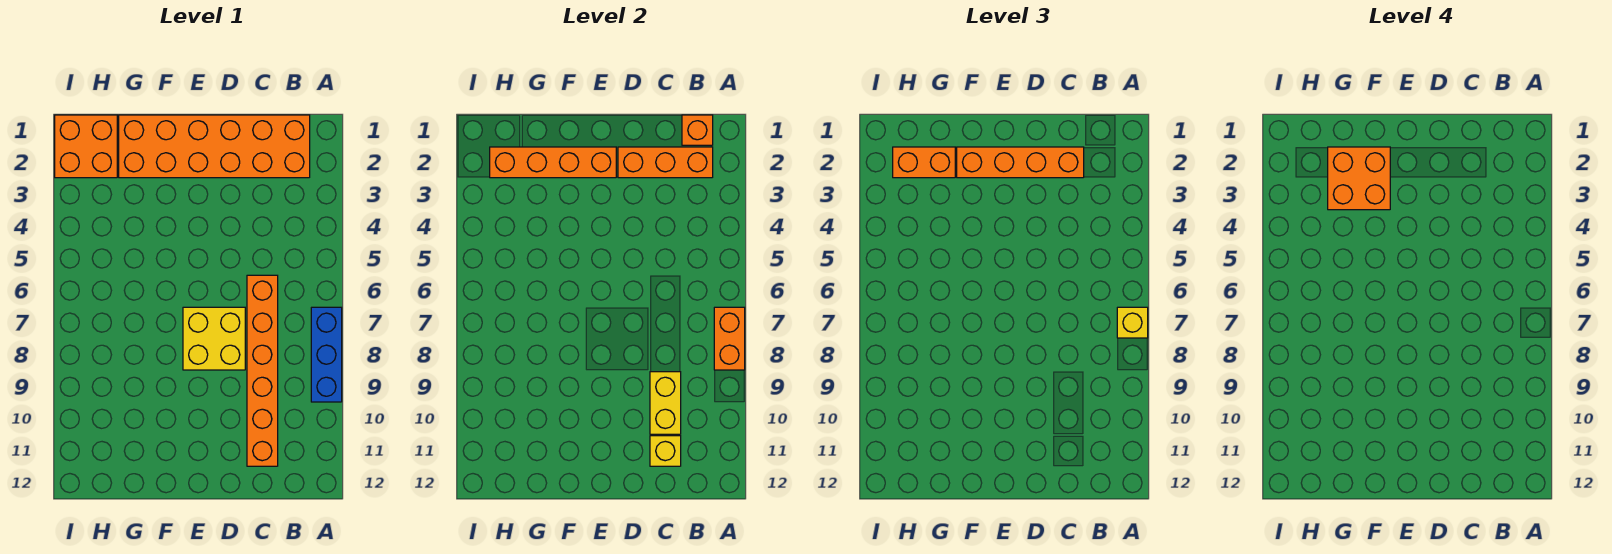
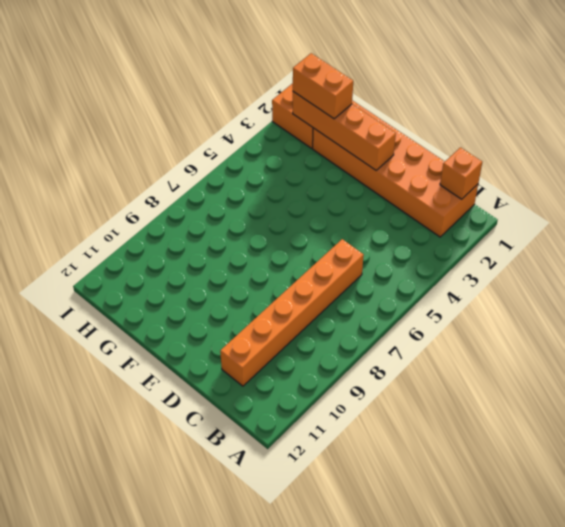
none -> blue brick A7:A9 level 1
none -> yellow brick D7:E8 level 1
none -> orange brick A7:A8 level 2

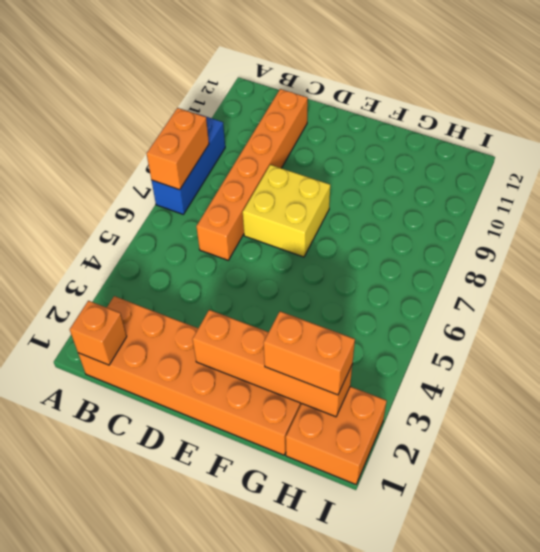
none -> orange brick B2:D2 level 2
none -> yellow brick C9:C10 level 2
none -> yellow brick C11 level 2

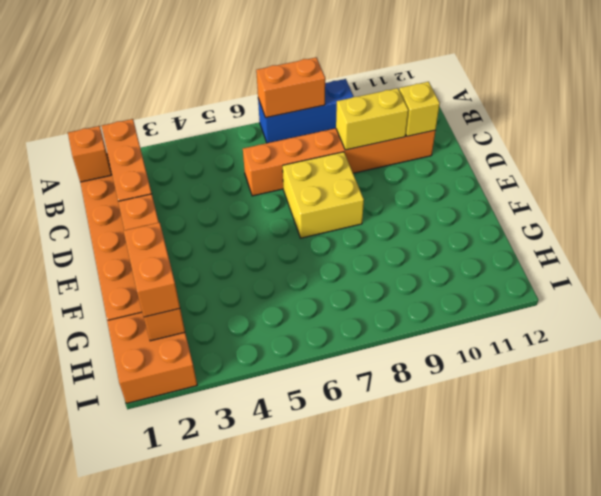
none -> yellow brick A7 level 3
none -> orange brick C2:F2 level 3
none -> orange brick F2:G3 level 4

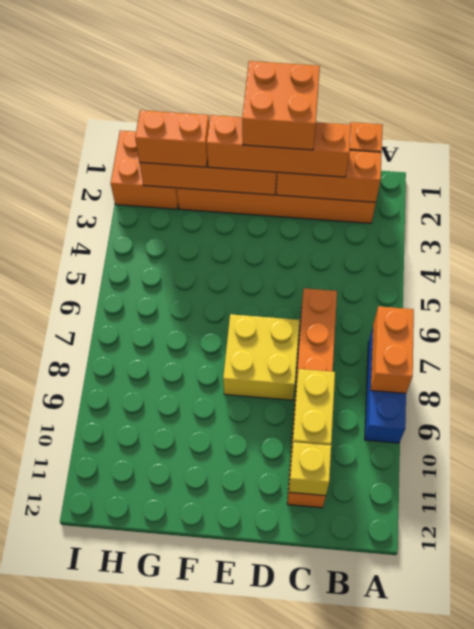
orange brick D1:E2 level 4 -> orange brick F2:G3 level 4
none -> yellow brick A7 level 3

